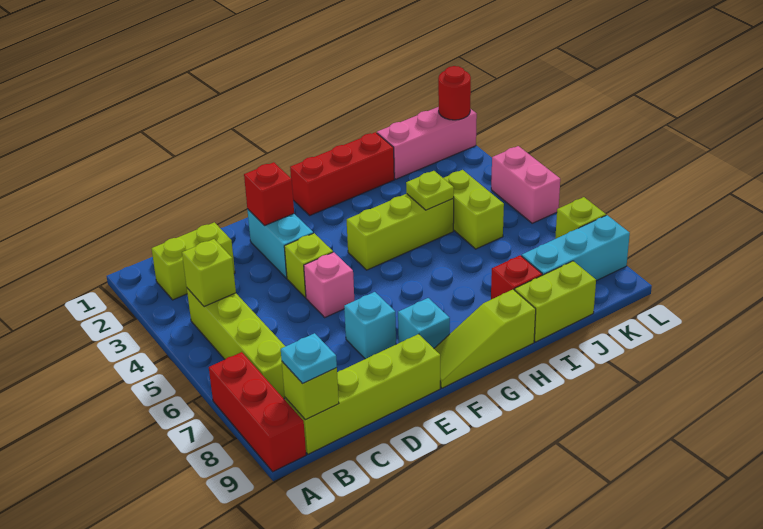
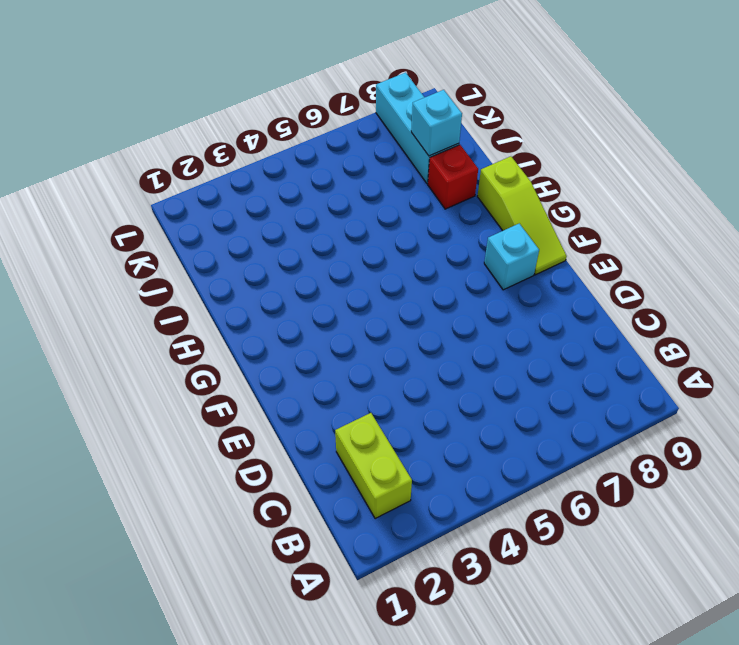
cyan brick J8 level 2 -> cyan brick E7 level 1
none -> red brick A7:A9 level 1
none -> lime brick B4:B7 level 1
none -> lime brick B9:E9 level 1

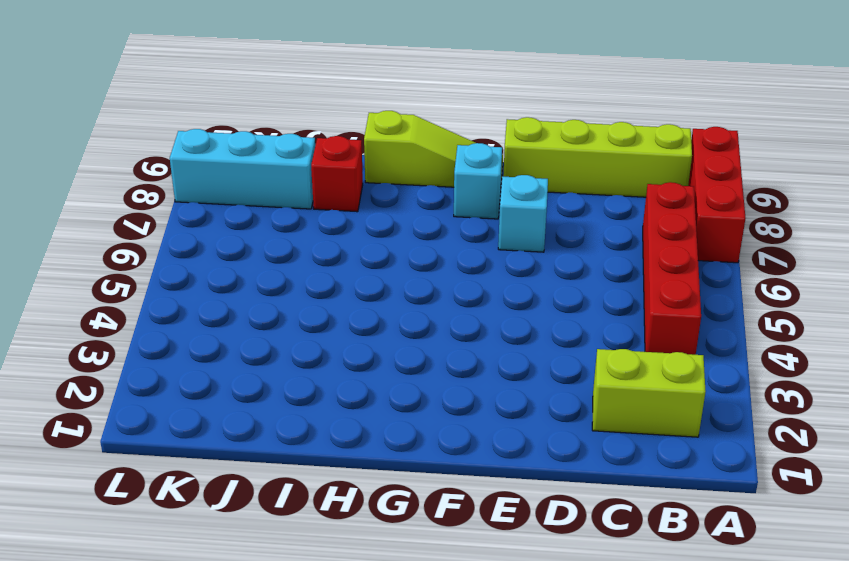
red brick B4:B7 level 1 -> lime brick B4:B7 level 1
none -> cyan brick E2:E3 level 1
none -> lime brick E4 level 1
none -> pink brick E5 level 1

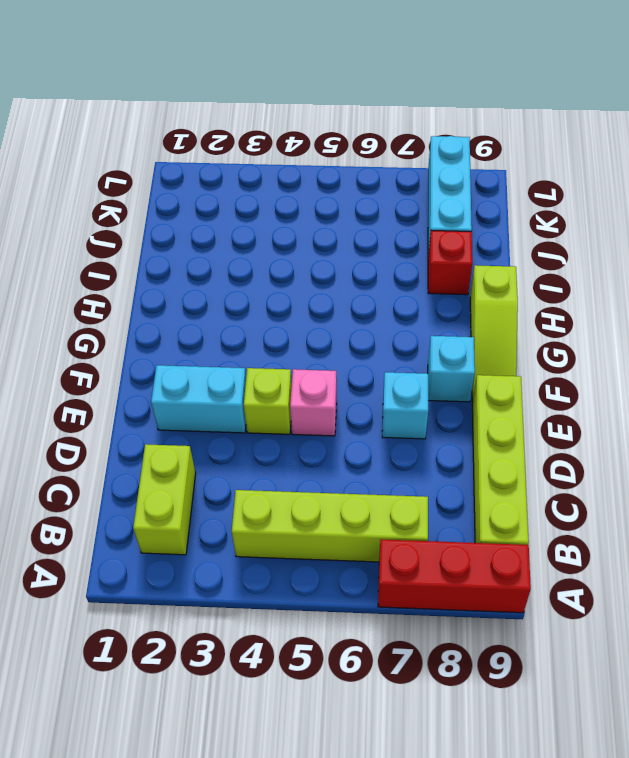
none -> red brick G1:I1 level 1
none -> lime brick G4:I4 level 1
none -> lime brick I9:J9 level 1

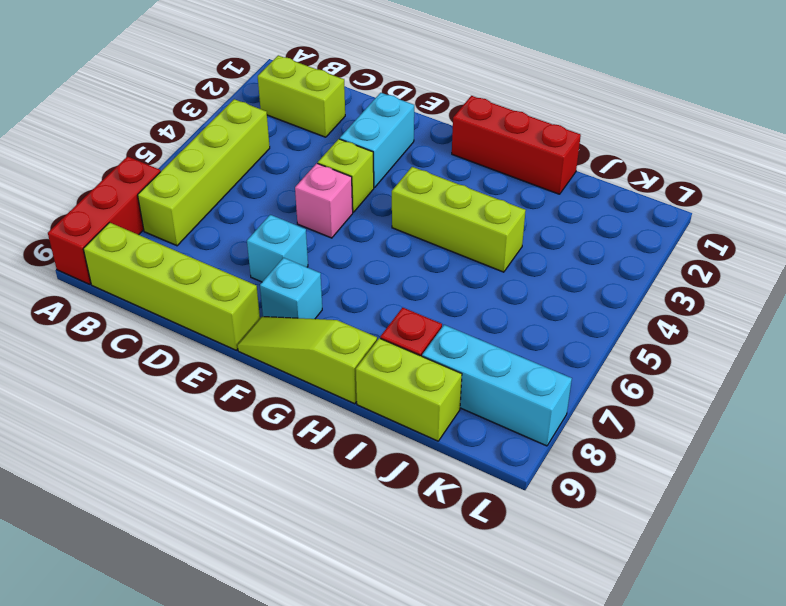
none -> pink brick J1:L1 level 1
none -> lime brick J4:J5 level 1
none -> pink brick L4:L5 level 1

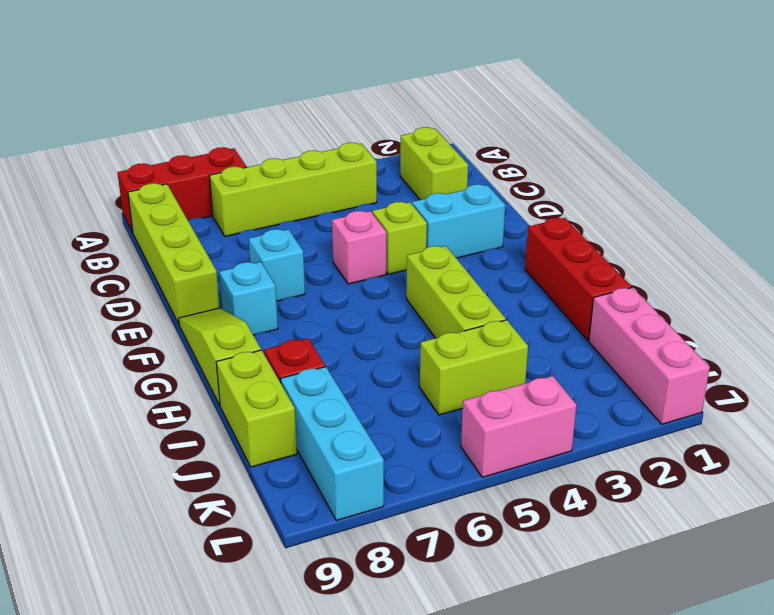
none -> lime brick L7 level 1
none -> lime brick B4 level 2
none -> lime brick B9 level 2

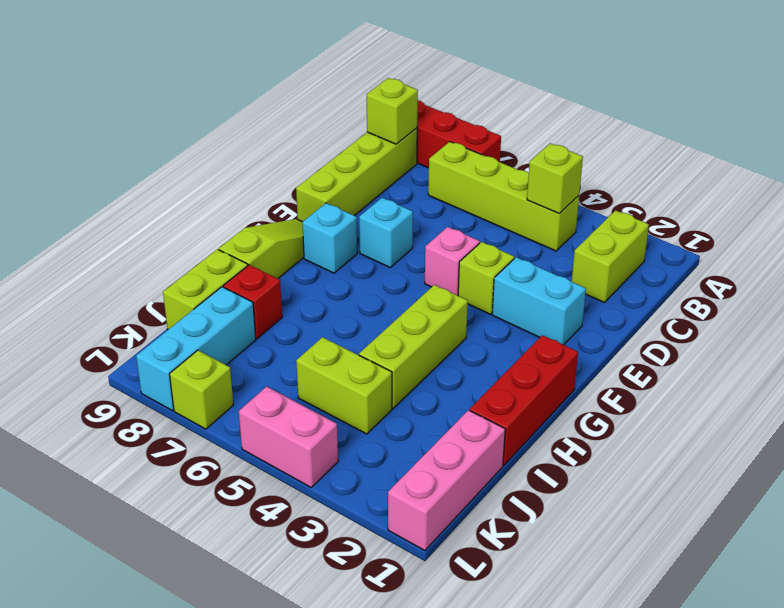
none -> red brick E2 level 2
none -> lime plate I4 level 2
none -> red round brick L1 level 2

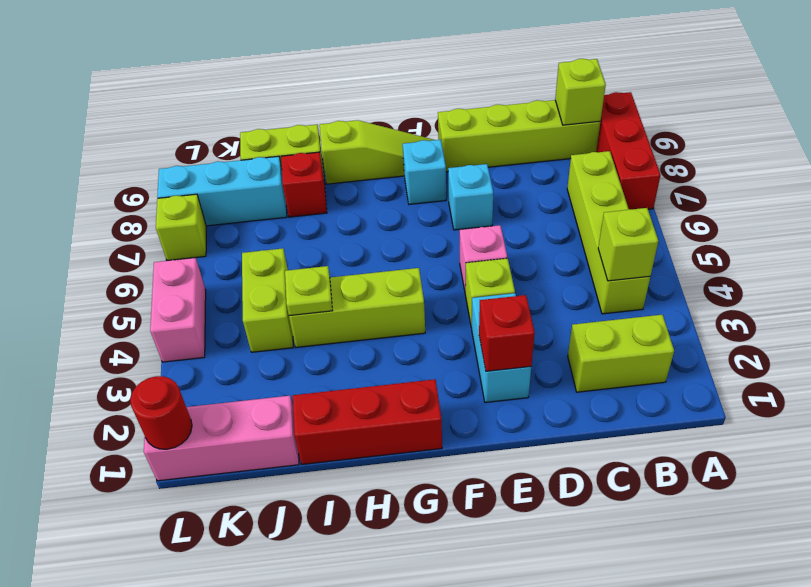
none -> cyan plate B9 level 3

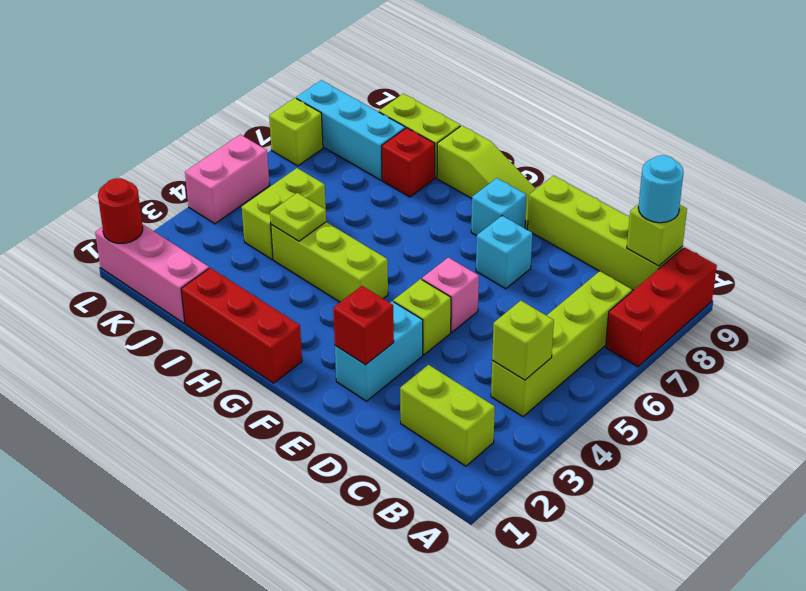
cyan round brick B9 level 3 -> cyan plate B9 level 3

